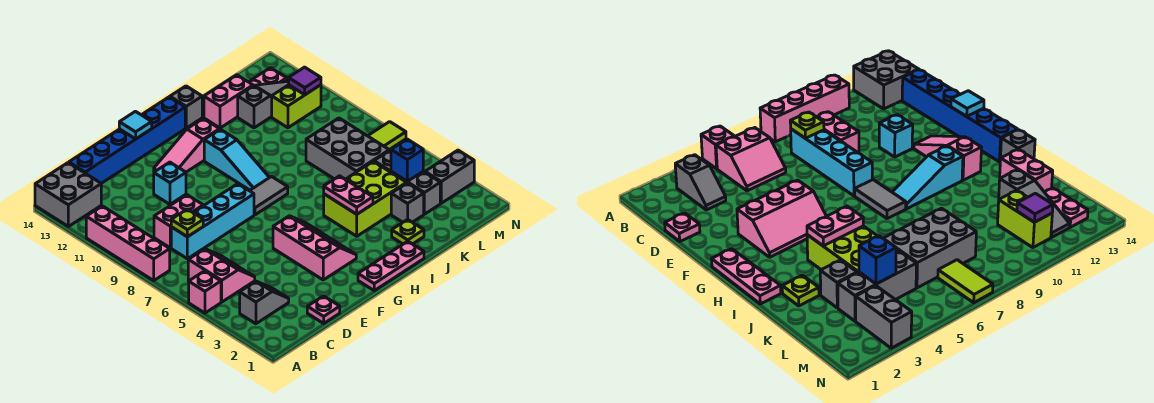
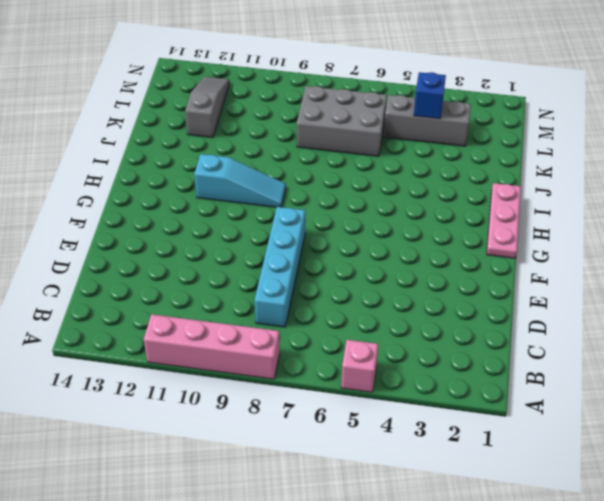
none -> grey brick A13:B14 level 1
none -> grey slope B3:C3 level 1 top B
none -> pink slope B5:C6 level 1 top B
none -> pink brick C9:D9 level 1

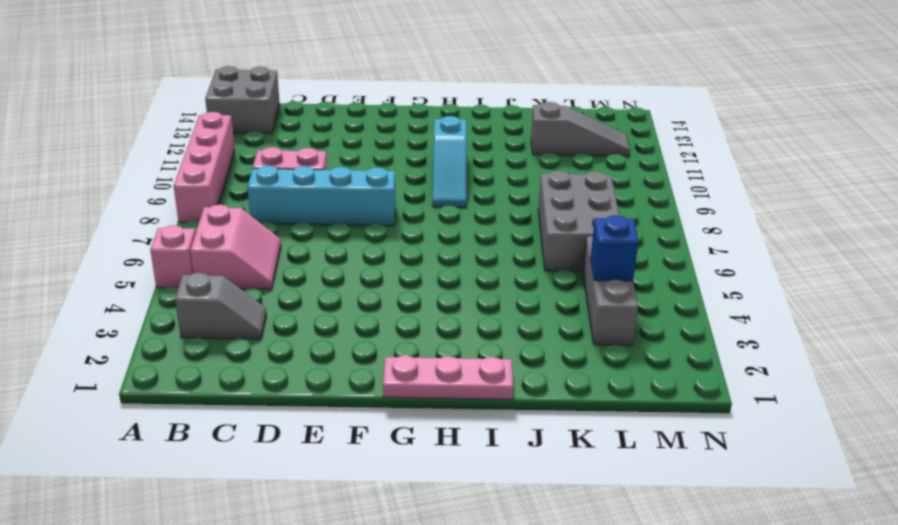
none -> blue brick C14:H14 level 1
none -> pink plate D1 level 1
none -> cyan brick E11 level 1
none -> pink slope F3:G5 level 1 top F

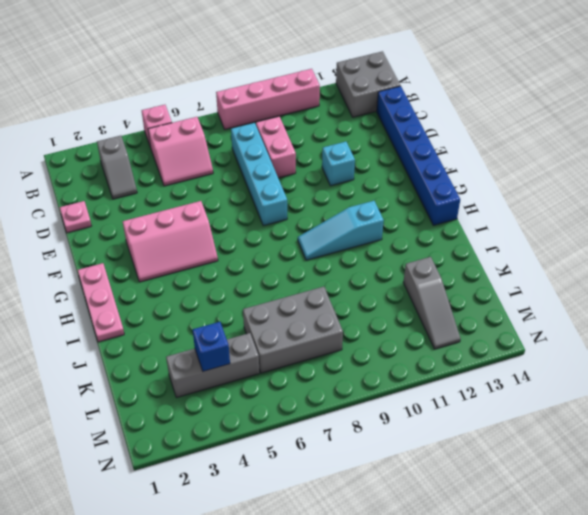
none -> pink slope F12:H12 level 1 top H
none -> grey tile G8:H8 level 1
none -> lime brick I4:K5 level 1
none -> grey brick I14 level 1

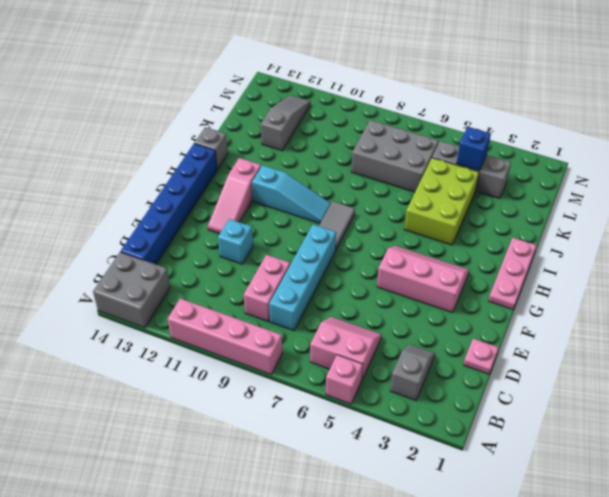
none -> lime plate J2 level 1
none -> pink brick J13:K13 level 1
none -> grey brick K3 level 1
none -> lime brick L11:M11 level 1

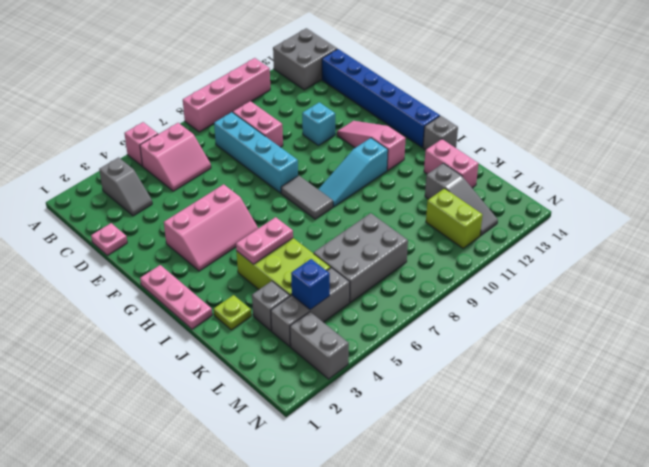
none -> pink plate L13:M13 level 1
none -> lime tile M7:N7 level 1
none -> lime plate C8 level 2
none -> cyan tile F14 level 2

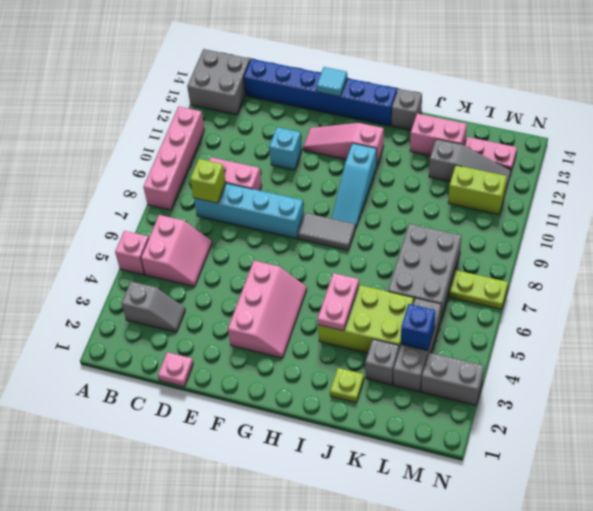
lime brick C8 level 2 -> lime plate C8 level 2
lime plate M7:N7 level 1 -> lime tile M7:N7 level 1
none -> pink plate G1:I1 level 1
none -> purple tile M11 level 2

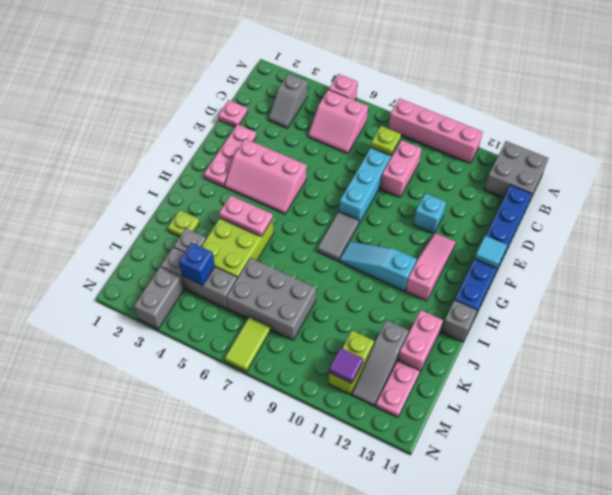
pink plate E2:G2 level 1 -> pink plate G1:I1 level 1

